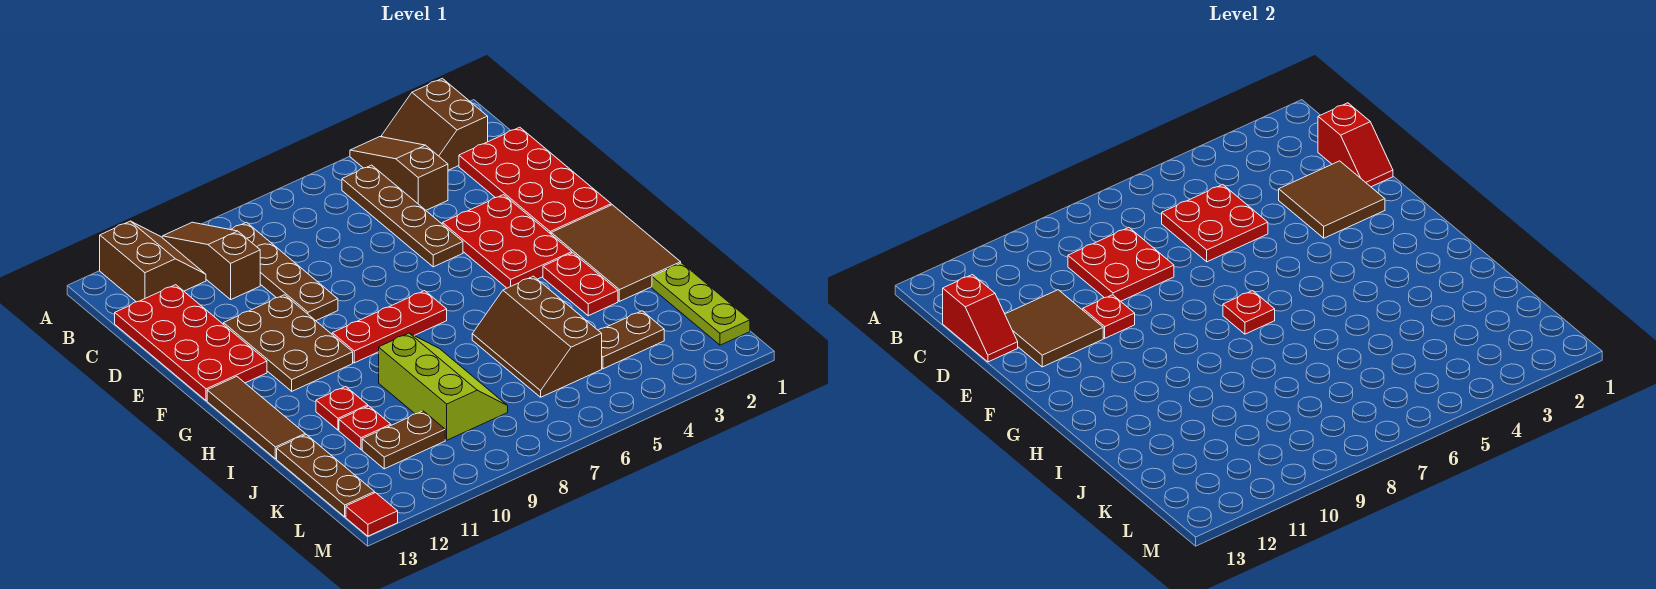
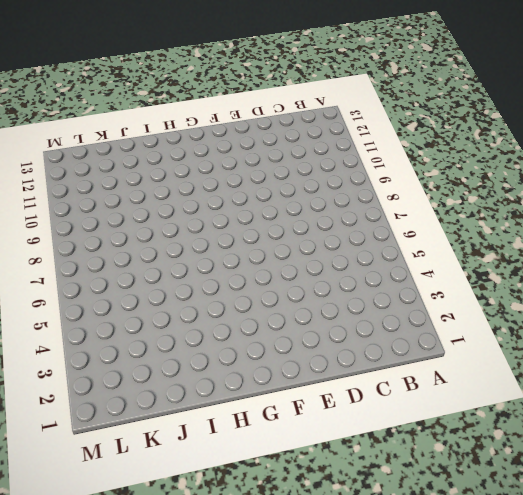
none -> brown slope A2:B3 level 1 top 2
none -> brown slope A4:C4 level 1 top C
none -> brown slope A10:C10 level 1 top C
none -> brown slope A11:B12 level 1 top 12

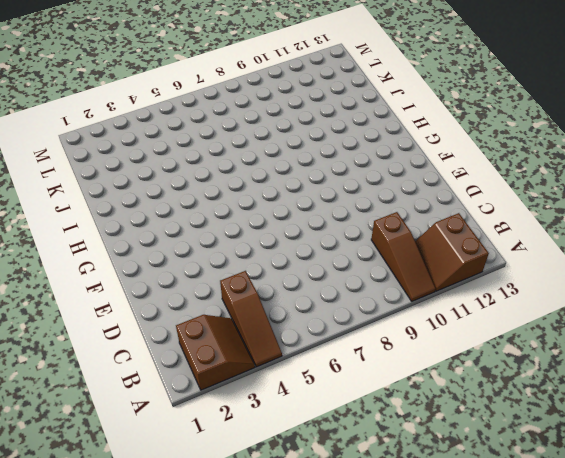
none -> brown plate B5:E5 level 1
none -> brown plate B9:E9 level 1
none -> red plate C1:F2 level 1
none -> red plate C12:F13 level 1

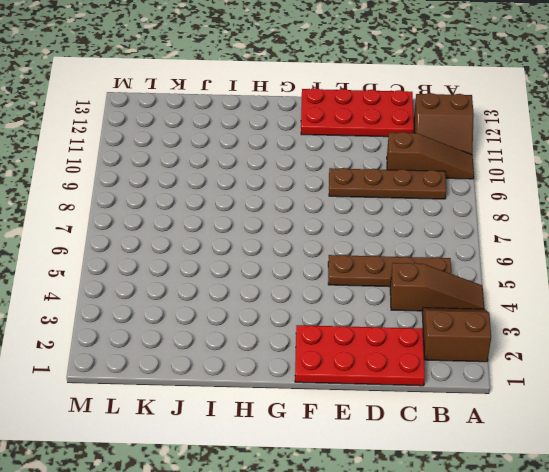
none -> red plate E3:G4 level 1
none -> brown plate E10:G11 level 1
none -> brown tile G1:I2 level 1
none -> red plate G7:G9 level 1

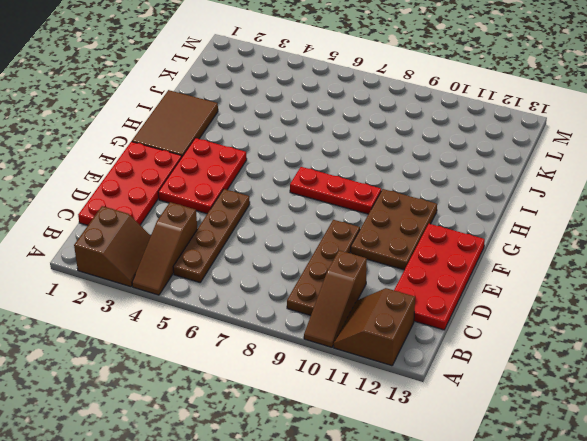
none -> brown tile G13:I13 level 1
none -> red plate H3:I3 level 1
none -> brown slope I5:K6 level 1 top 5
none -> lime slope I8:K9 level 1 top 9

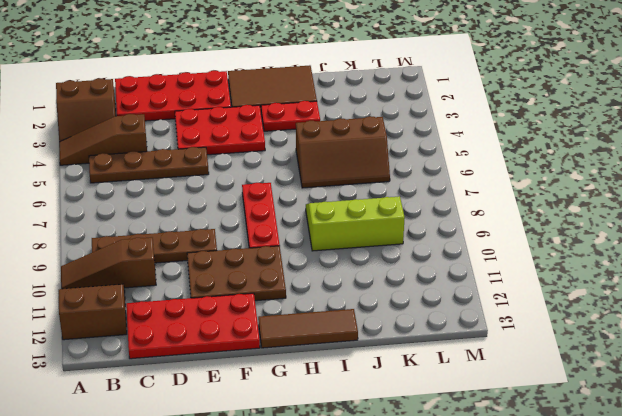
none -> red plate I11 level 1
none -> lime plate J1:L1 level 1
none -> red plate J11 level 1
none -> brown plate J13:L13 level 1

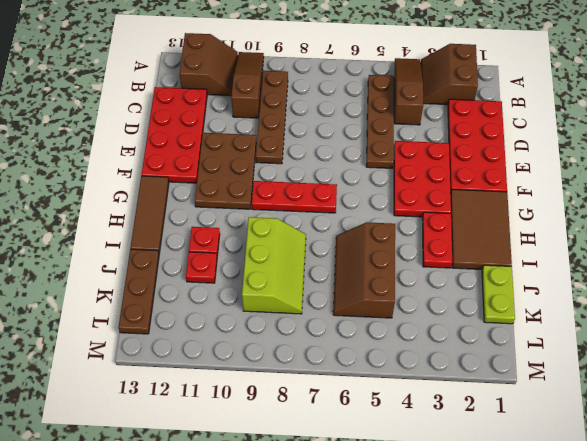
lime plate J1:K1 level 1 -> lime plate J1:L1 level 1
none -> brown plate K3:K4 level 1
none -> brown plate K10:K11 level 1
none -> red tile M13 level 1
none -> red slope C1:D1 level 2 top C

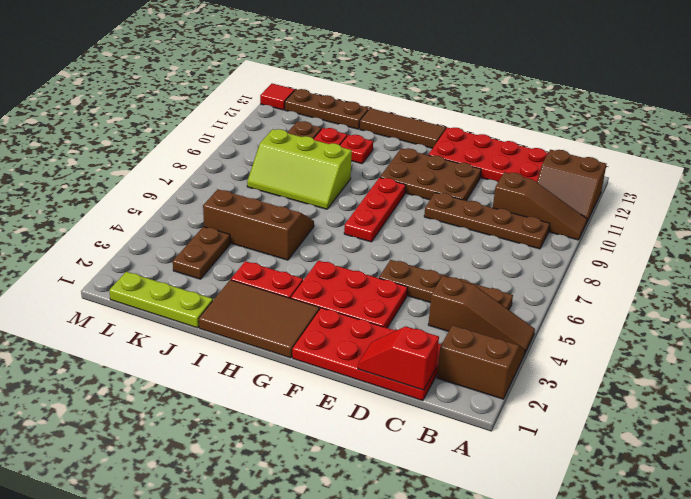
none -> red plate C5:D6 level 2
none -> red plate C8:D9 level 2
none -> red slope C13:D13 level 2 top C
none -> brown tile D2:E3 level 2

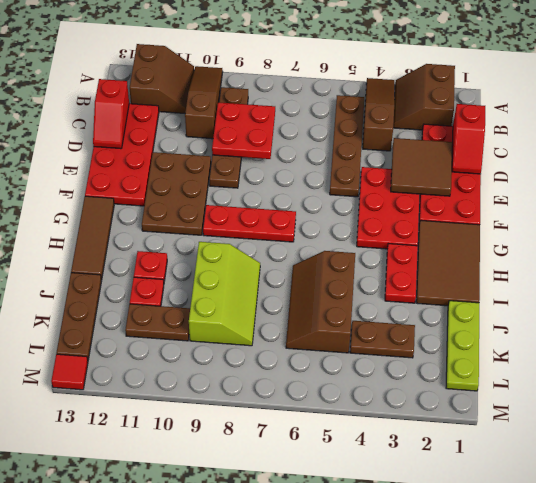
none -> red plate C5:D6 level 2
none -> brown tile D11:E12 level 2
none -> red plate E10 level 2
none -> red plate G7 level 2

